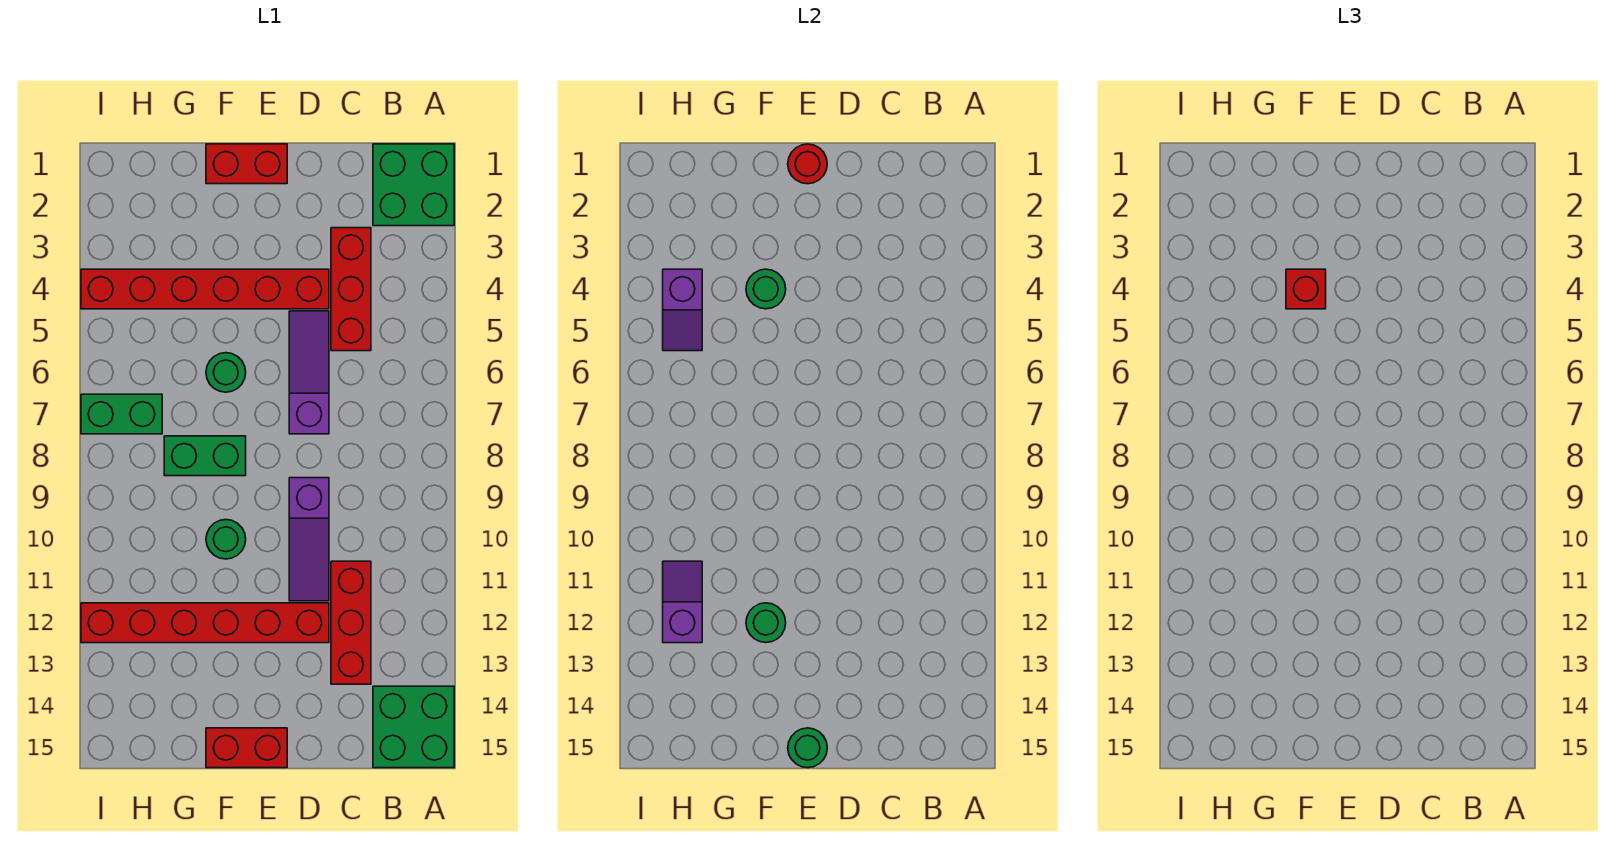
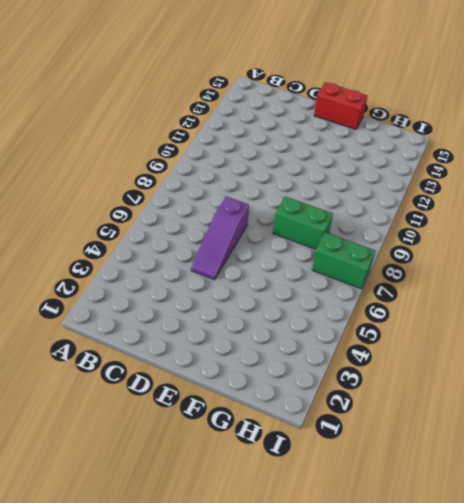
none -> green brick A1:B2 level 1
none -> green brick A14:B15 level 1
none -> red brick C3:C5 level 1

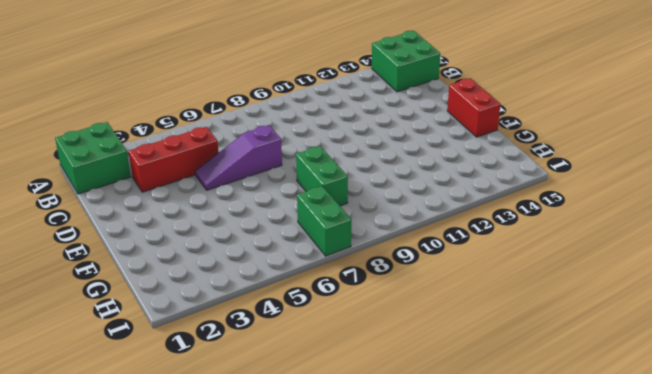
none -> red brick C11:C13 level 1
none -> red brick D4:I4 level 1
none -> purple slope D9:D11 level 1 top 9

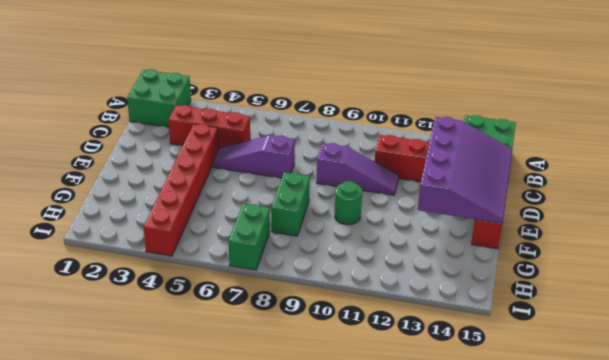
purple slope C13:F15 level 2 top 13 -> green round brick E15 level 2
none -> red brick D12:I12 level 1
none -> red brick E1:F1 level 1
none -> green round brick F6 level 1

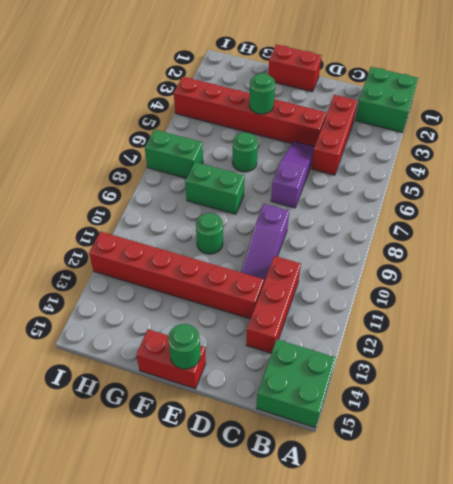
none -> red round brick E1 level 2
none -> green round brick F12 level 2
none -> purple slope H4:H5 level 2 top 4

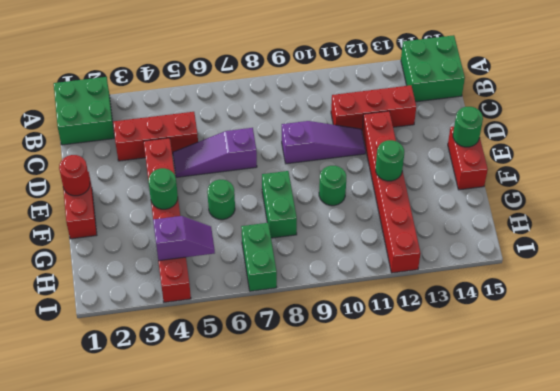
none -> purple slope H11:H12 level 2 top 12
none -> red brick F4 level 3

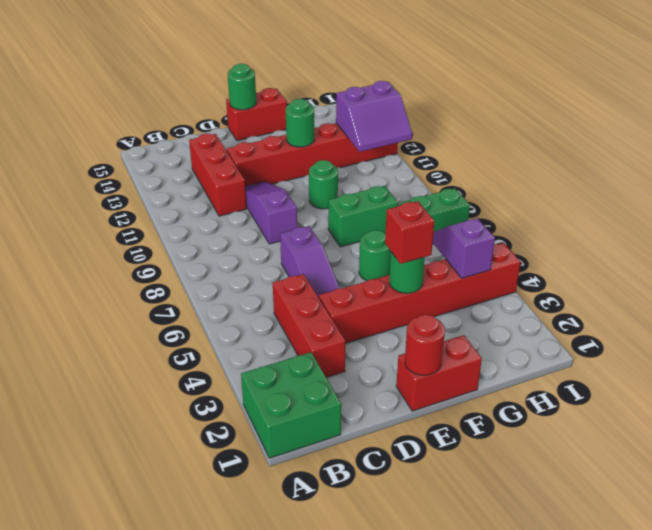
purple slope H11:I12 level 2 top 12 -> purple slope H11:H12 level 2 top 12
none -> green brick A14:B15 level 1

